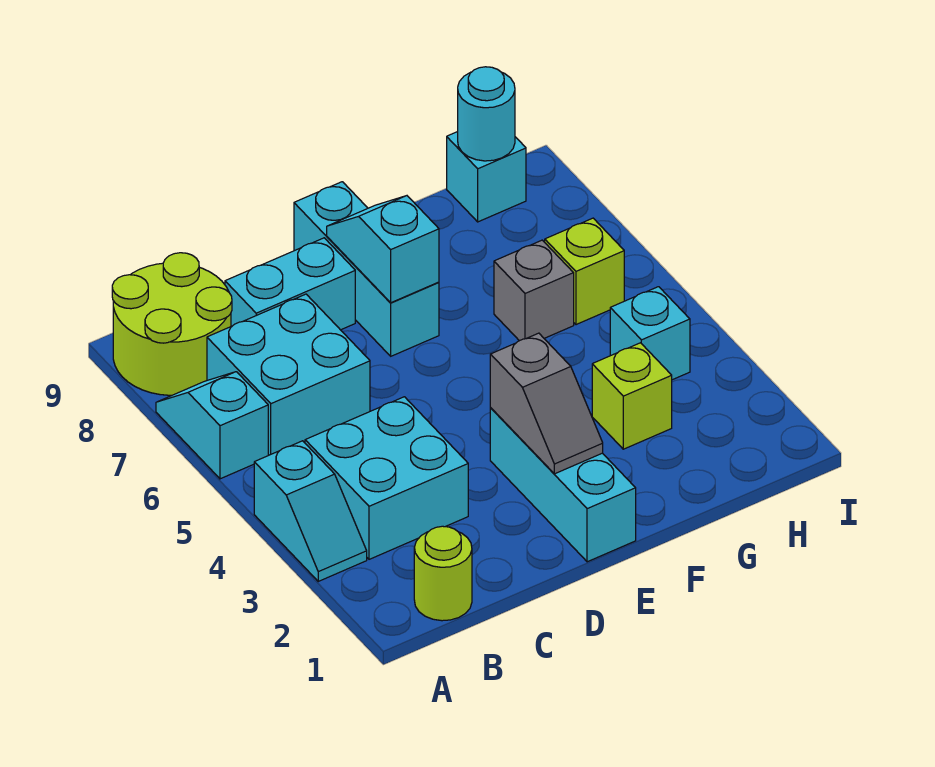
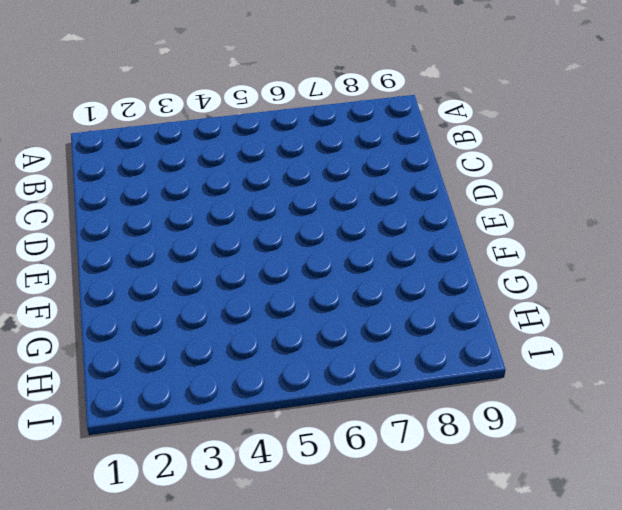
none -> cyan slope A3:A4 level 1 top 4
none -> cyan slope A6:A7 level 1 top 6
none -> lime round brick A8:B9 level 1

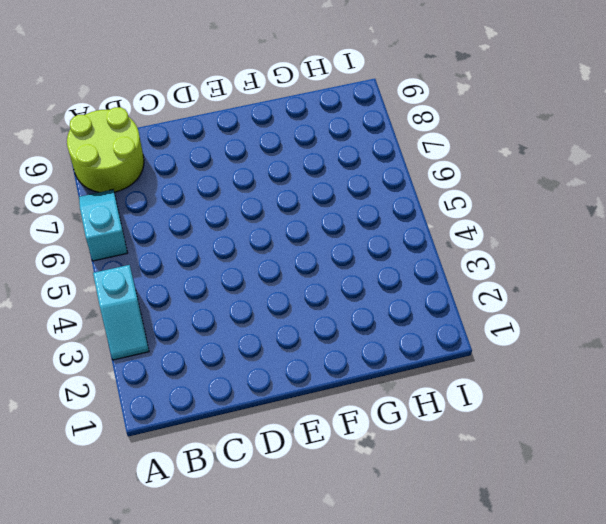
none -> lime round brick B1 level 1
none -> cyan brick B3:C4 level 1
none -> cyan brick B6:C7 level 1

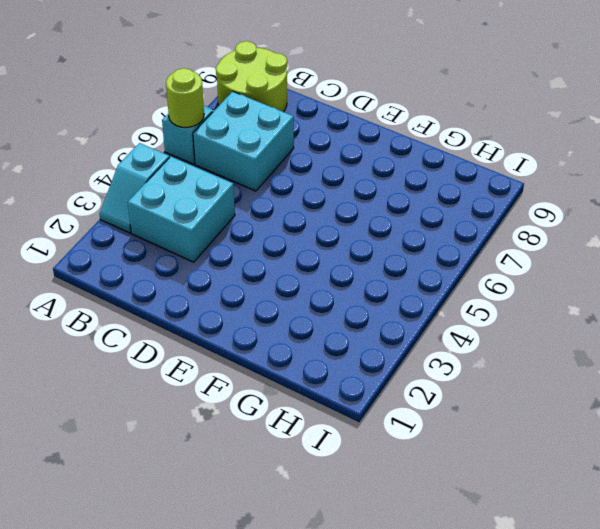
lime round brick A6 level 2 -> lime round brick B1 level 1
none -> cyan brick C8:D8 level 1
none -> cyan brick E1:E3 level 1
none -> cyan brick E7:E9 level 1

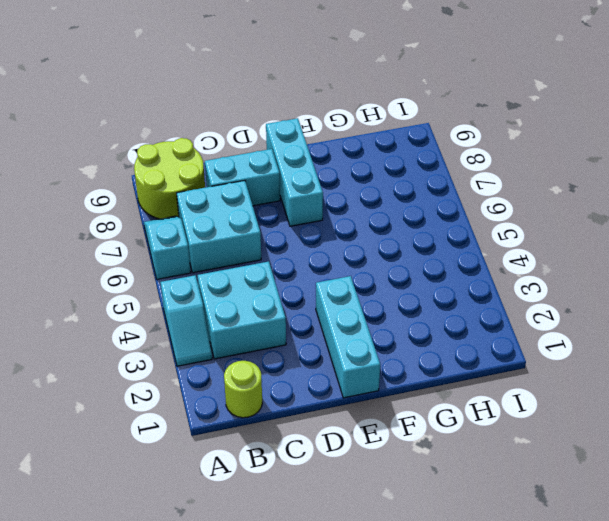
none -> lime brick G3 level 1
none -> grey brick G6 level 1
none -> cyan brick H4 level 1

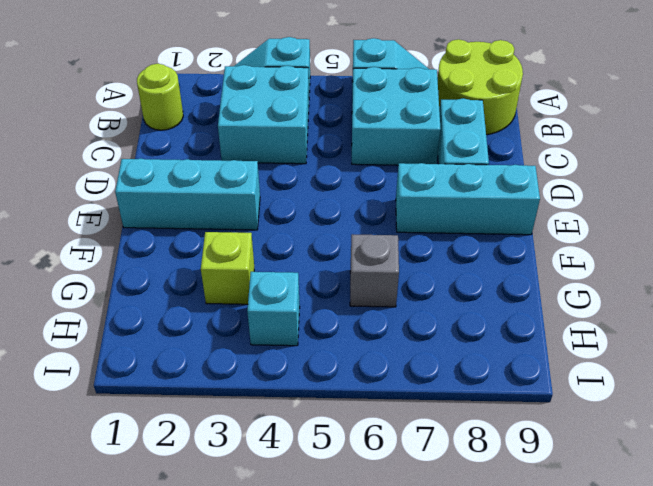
none -> lime brick H6 level 1
none -> cyan brick H9 level 1
none -> grey slope E2:E3 level 2 top 3

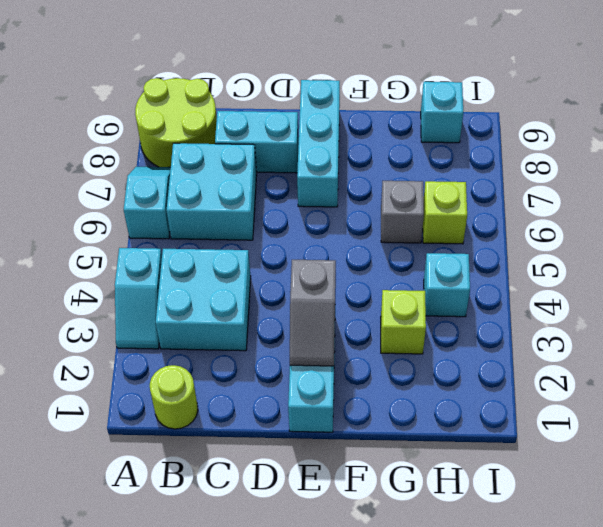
none -> cyan slope E7:E8 level 2 top 7
none -> cyan round brick H9 level 2

